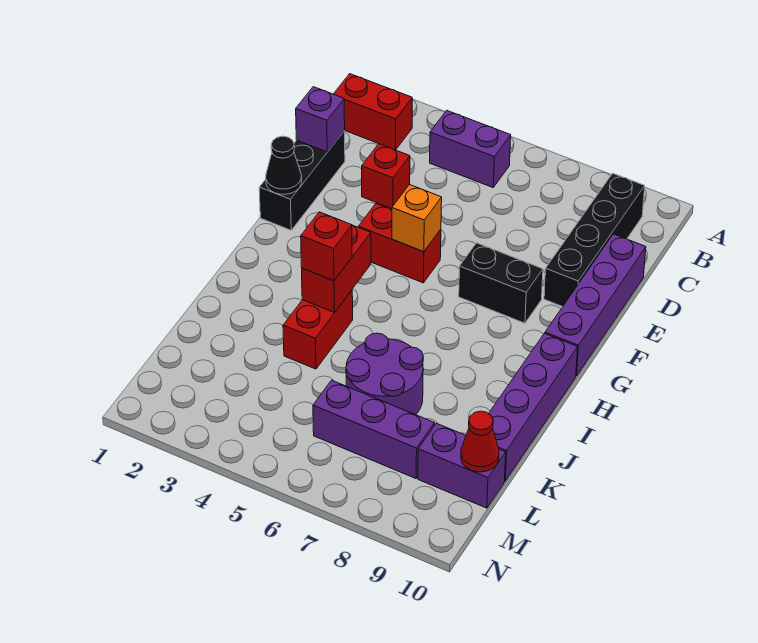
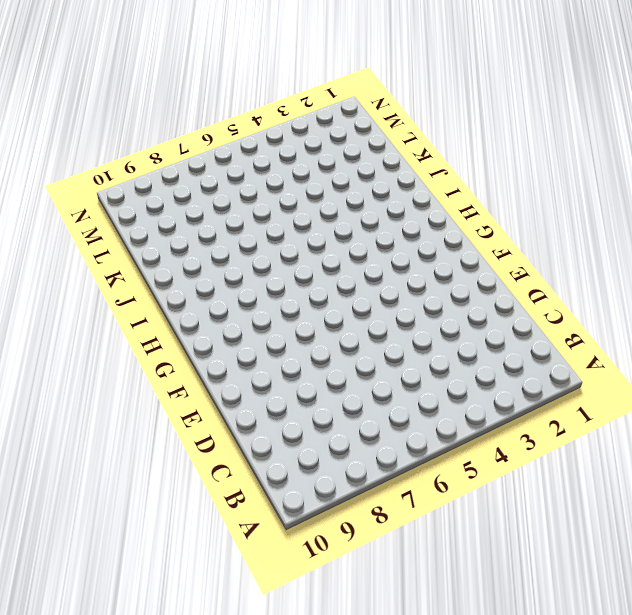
none -> red brick B1:B2 level 1
none -> purple brick B4:B5 level 1
none -> black brick B9:E9 level 1

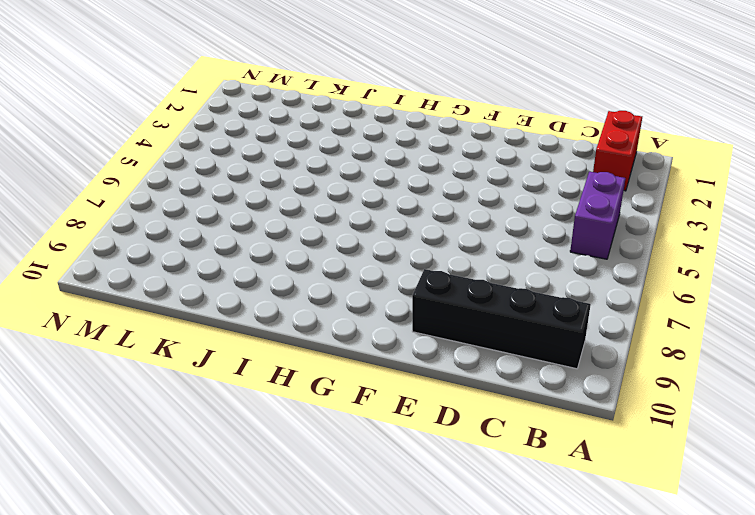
none -> black brick D1:F1 level 1
none -> red brick D3 level 1
none -> purple brick D10:G10 level 1

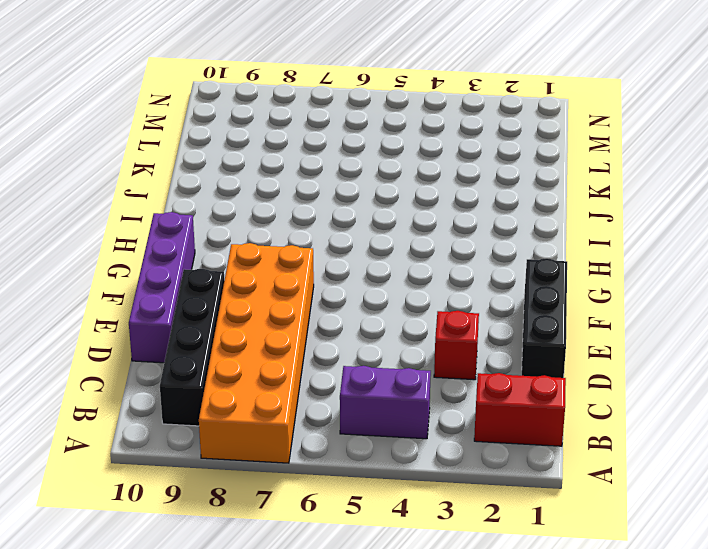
orange brick A7:F8 level 1 -> black brick F7:F8 level 1
none -> red brick F4:F5 level 1
none -> purple brick H10:K10 level 1
none -> red brick I4:J4 level 1

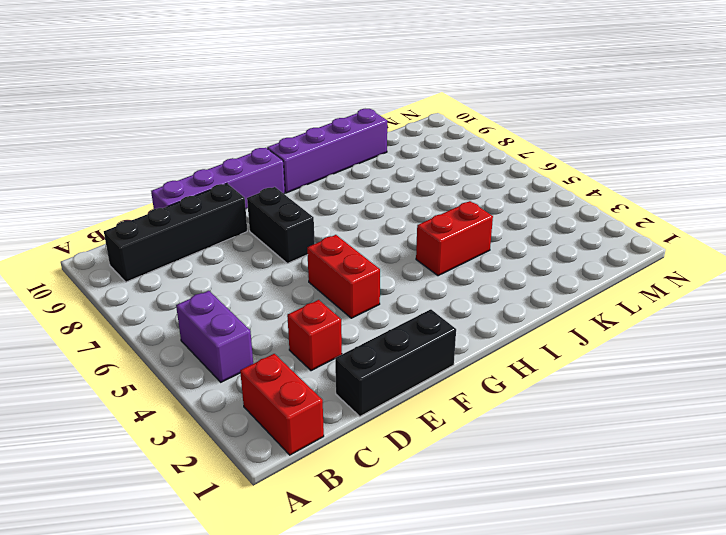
none -> purple round brick J6:K7 level 1
none -> purple brick L6:L8 level 1
none -> purple brick L9:L10 level 1

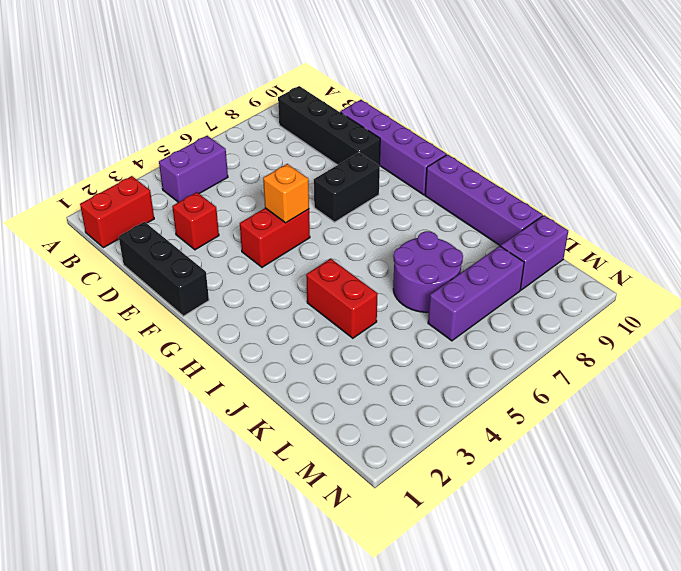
none -> purple brick D1 level 2
none -> black cone F1 level 2
none -> red brick H4:I4 level 2

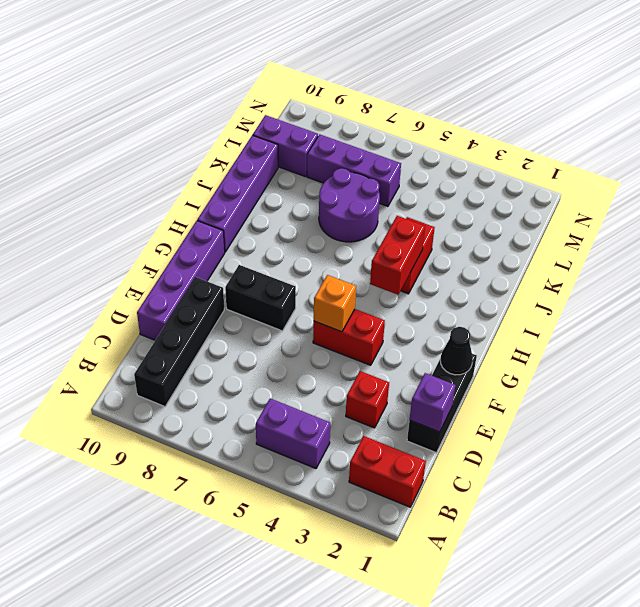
none -> red cone L10 level 2
none -> red brick I4 level 3

